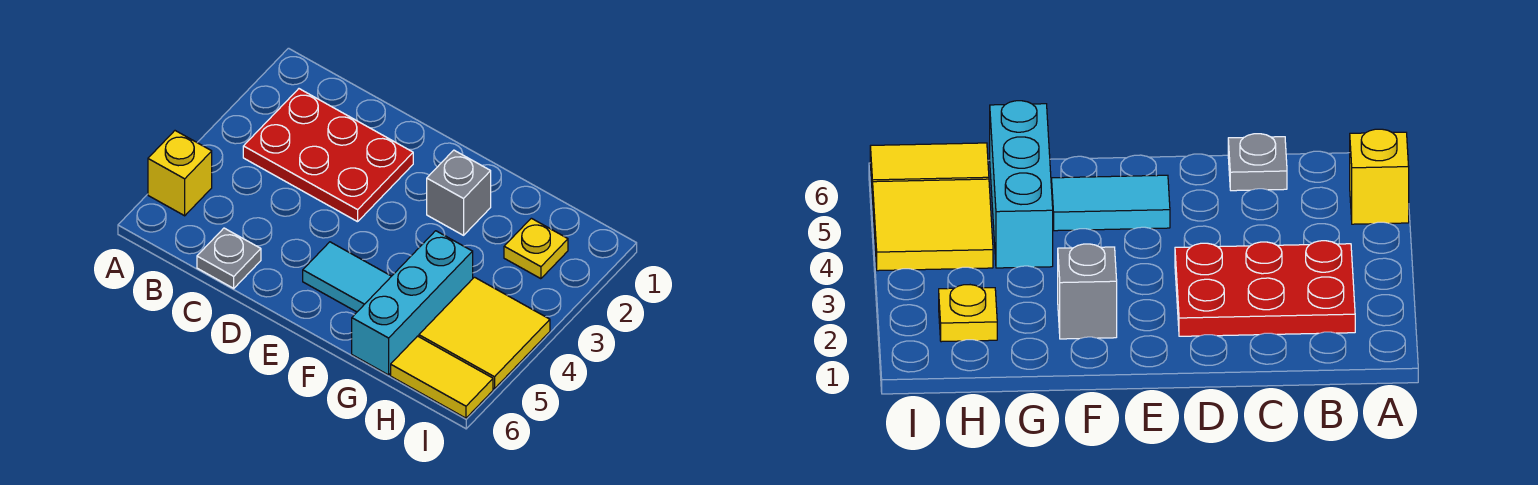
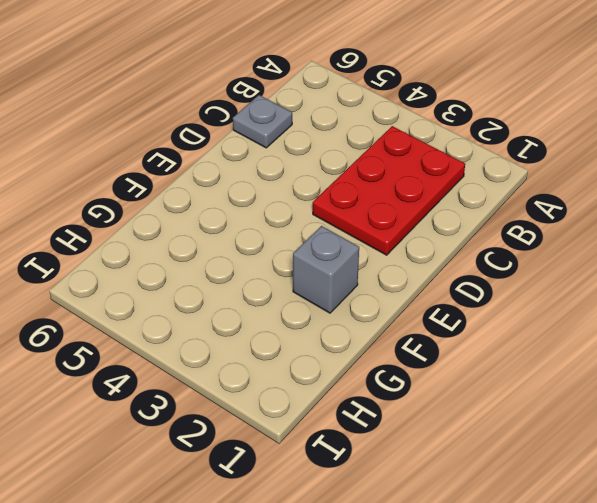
none -> yellow brick A5 level 1
none -> cyan tile E5:F5 level 1

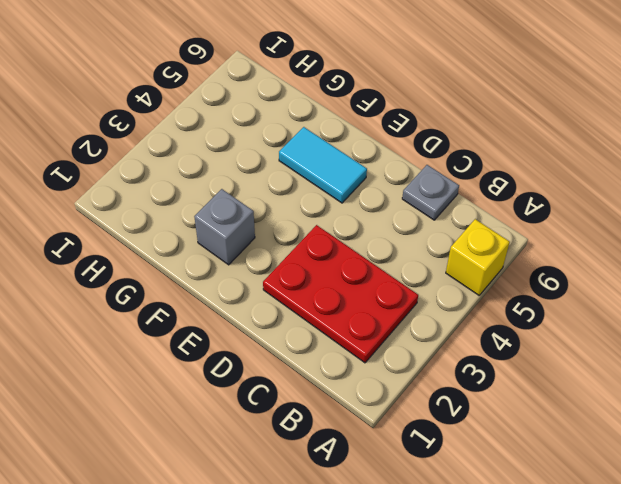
none -> cyan brick G4:G6 level 1
none -> yellow plate H2 level 1

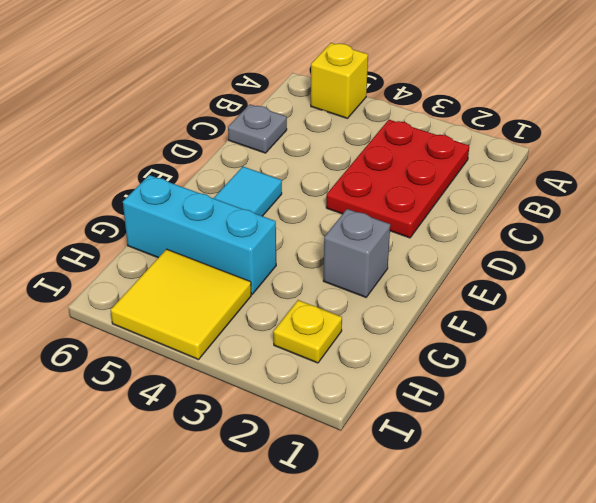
none -> yellow tile H6:I6 level 1

